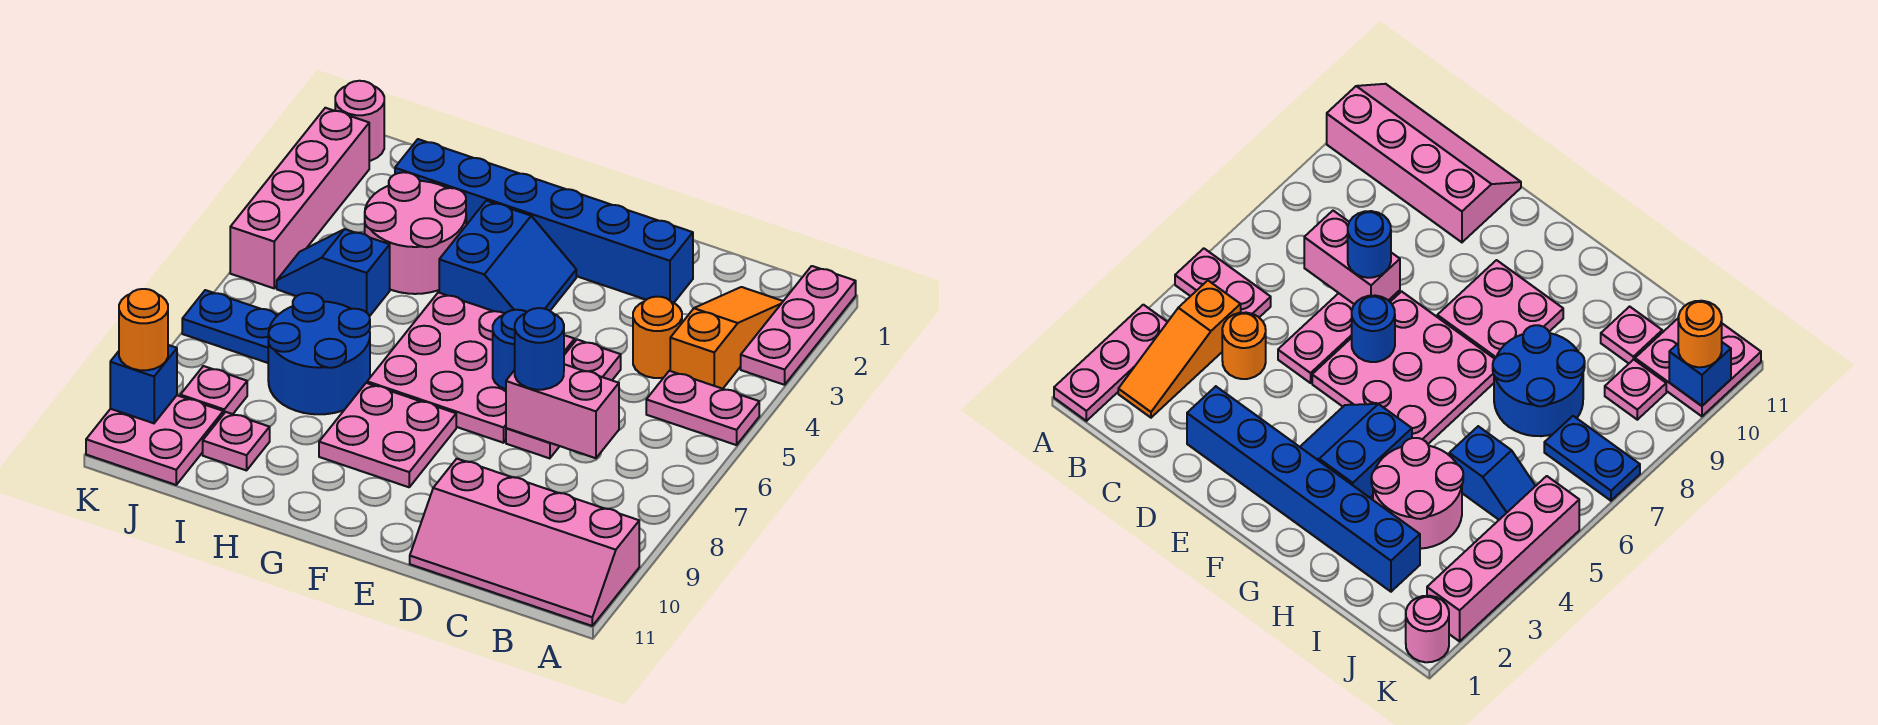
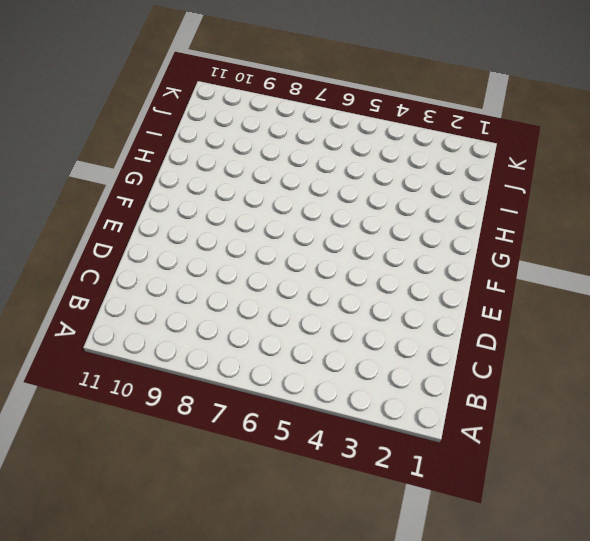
none -> pink plate A1:A3 level 1
none -> pink plate A5:B5 level 1
none -> pink slope A10:D11 level 1 top 10

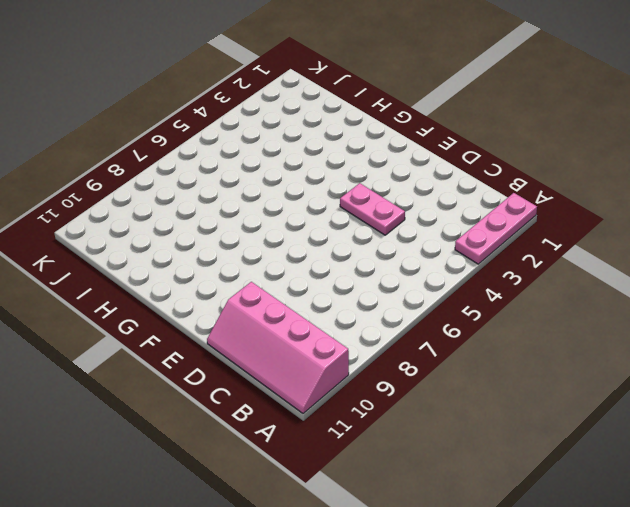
pink plate D4:E4 level 1 -> pink plate A5:B5 level 1
none -> orange slope B2:B4 level 1 top 4
none -> orange round brick C4 level 1
none -> blue brick D2:I2 level 1

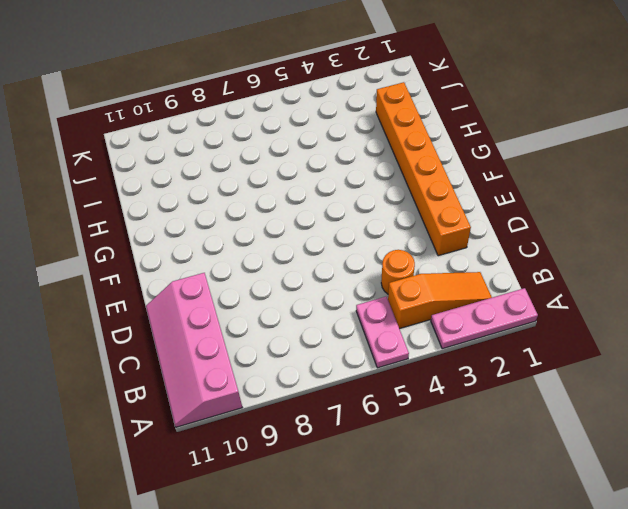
orange brick D2:I2 level 1 -> blue brick D2:I2 level 1
none -> pink plate D5:D7 level 1
none -> pink plate E5:G7 level 1
none -> blue slope F3:G4 level 1 top G

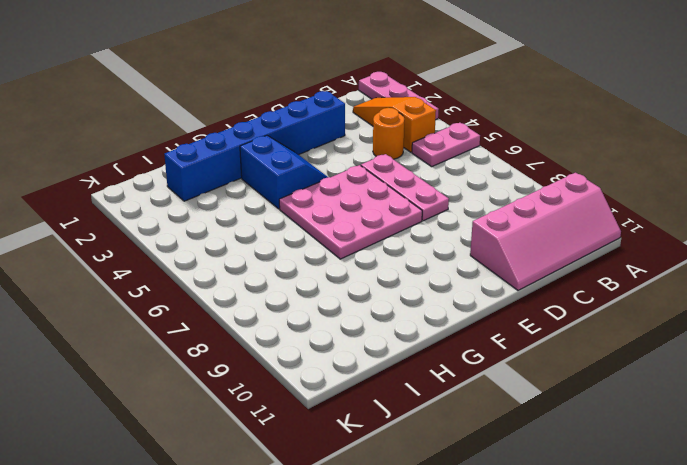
none -> pink plate F8:G9 level 1
none -> pink round brick H3:I4 level 1
none -> blue round brick H7:I8 level 1

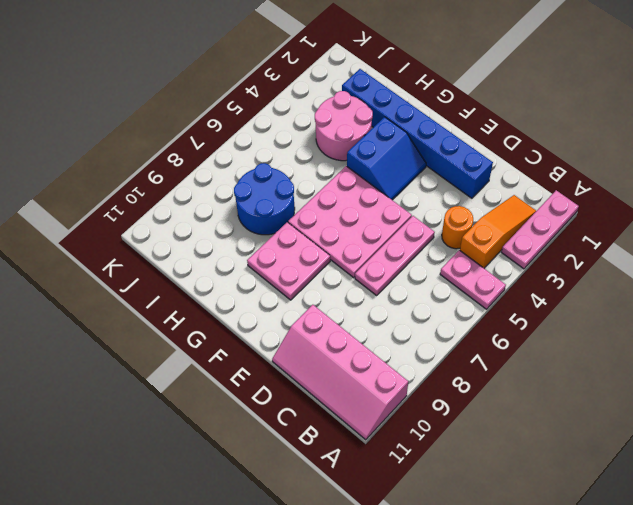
none -> blue slope I5:J5 level 1 top I
none -> pink plate I10 level 1
none -> blue plate J7:K7 level 1

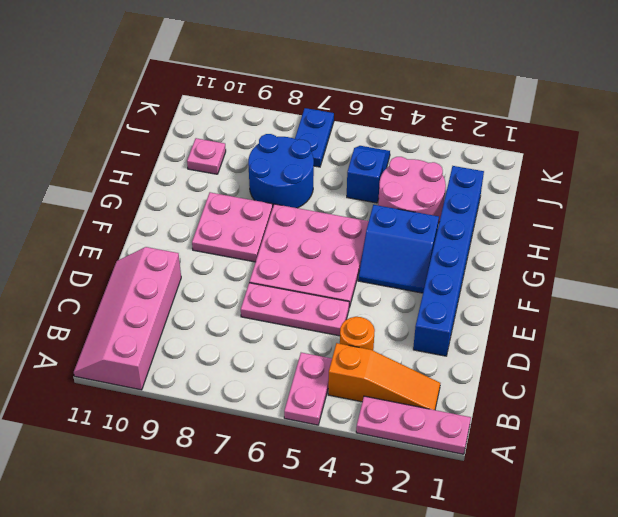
none -> pink plate J9 level 1
none -> pink plate J10:K11 level 1
none -> pink round brick K1 level 1

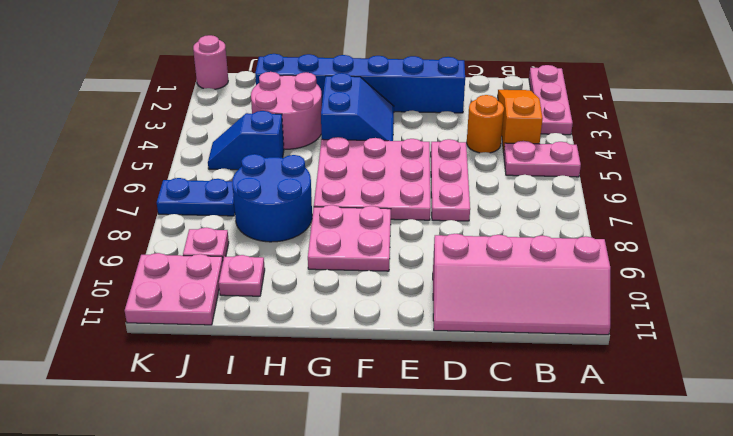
none -> pink brick K2:K5 level 1
none -> pink brick C7:D7 level 2
none -> blue round brick E6 level 2

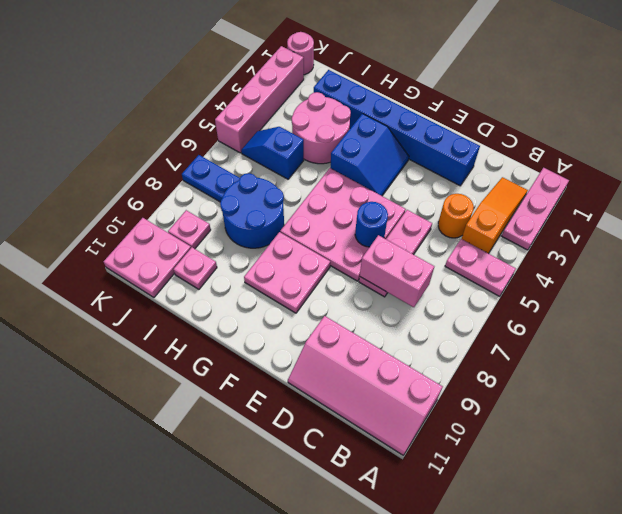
none -> blue brick K10 level 2
none -> blue round brick D7 level 3
none -> orange round brick K10 level 3

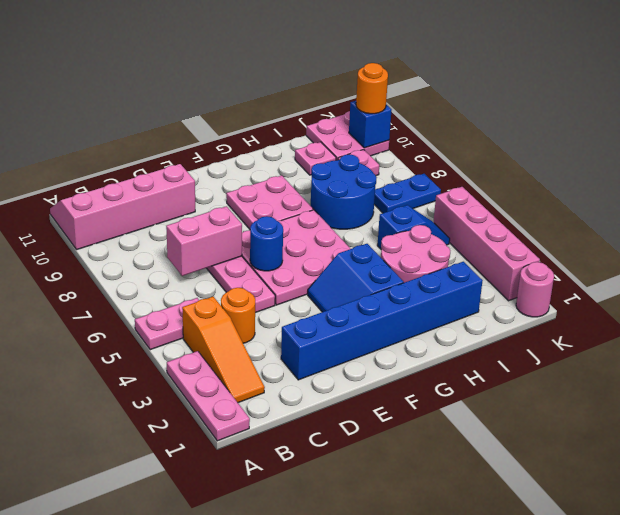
none -> blue round brick D7 level 3

